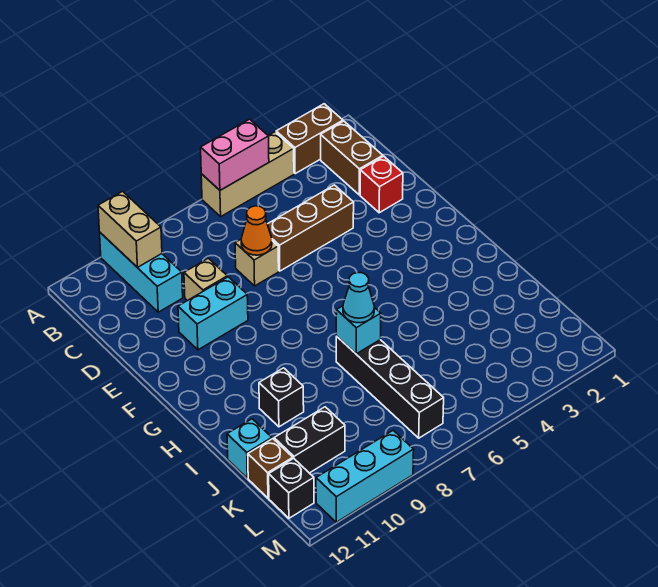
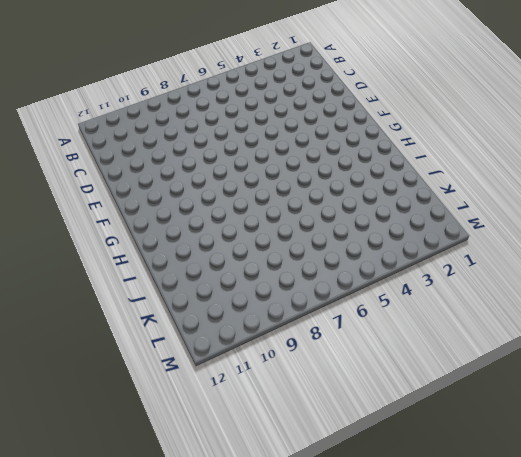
none -> brown brick A2:A3 level 1
none -> tan brick A4:A6 level 1
none -> cyan brick A10:C10 level 1

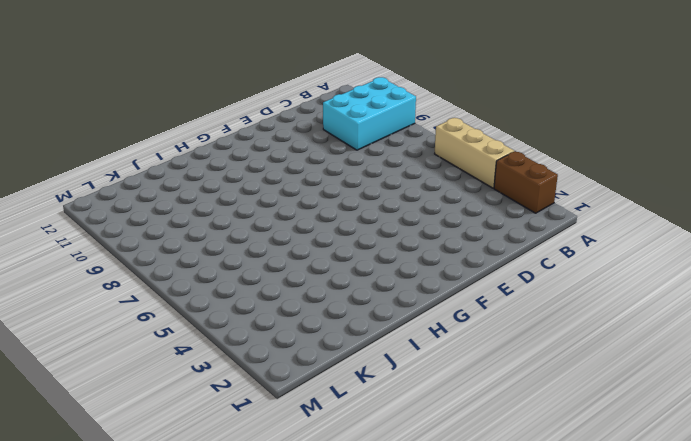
cyan brick A9:C10 level 1 -> cyan brick A10:C10 level 1
none -> brown brick B2:C2 level 1
none -> red brick D2 level 1
none -> brown brick D4:D6 level 1

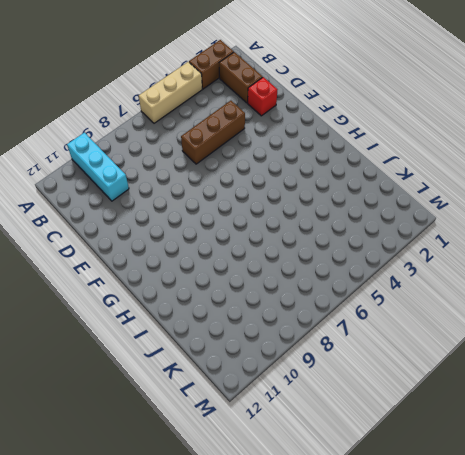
none -> tan brick D7 level 1
none -> tan brick D9 level 1
none -> cyan brick E9:E10 level 1

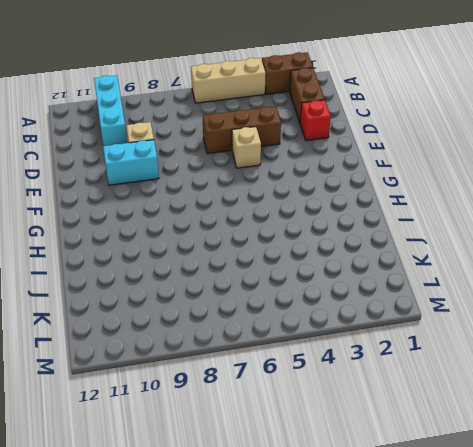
tan brick E5 level 1 -> tan brick D7 level 1
none -> black brick I7:L7 level 1
none -> black brick I10 level 1
none -> cyan brick J12 level 1

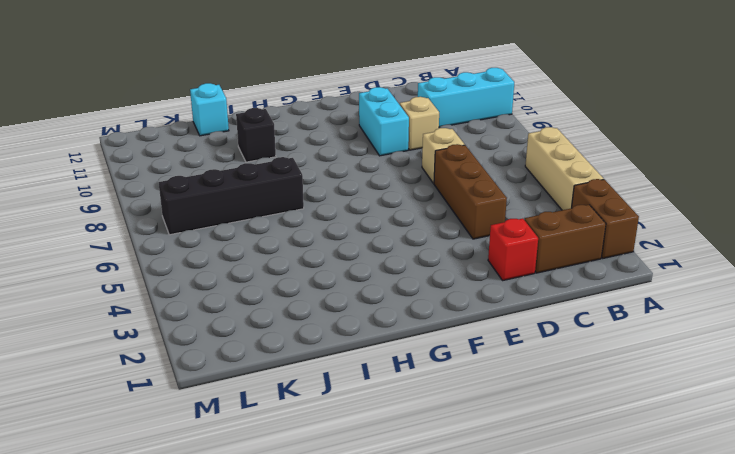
none -> black brick K10:K11 level 1
none -> brown brick K12 level 1
none -> black brick L12 level 1

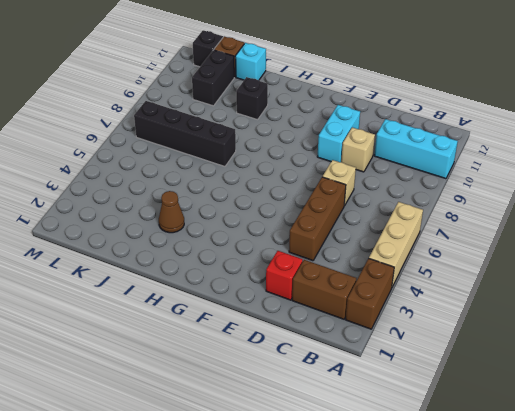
brown cone I3 level 1 -> none
none -> cyan brick M9:M11 level 1
none -> pink brick A5:A6 level 2
none -> tan brick A10:B10 level 2

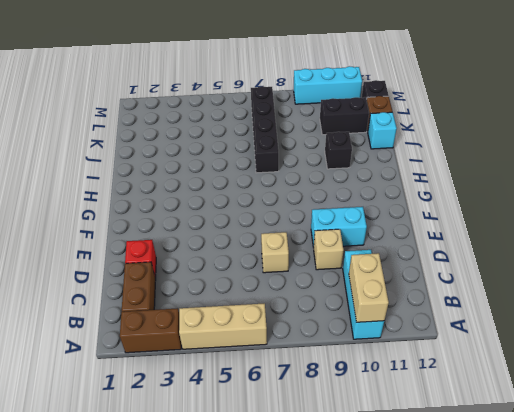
none -> brown brick D4:D6 level 1
none -> pink brick A5:A6 level 2
none -> orange cone D7 level 2

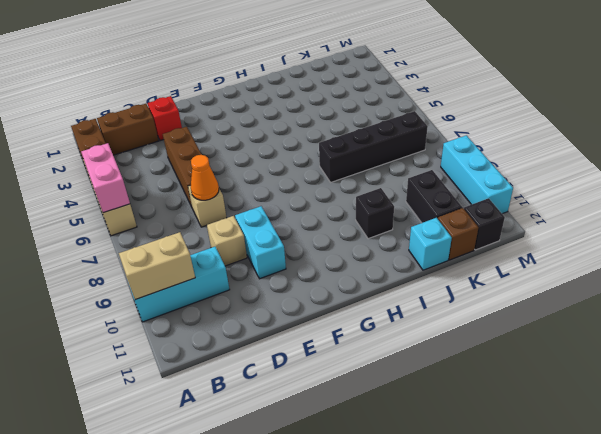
none -> cyan brick I7 level 2
none -> cyan cone I7 level 3

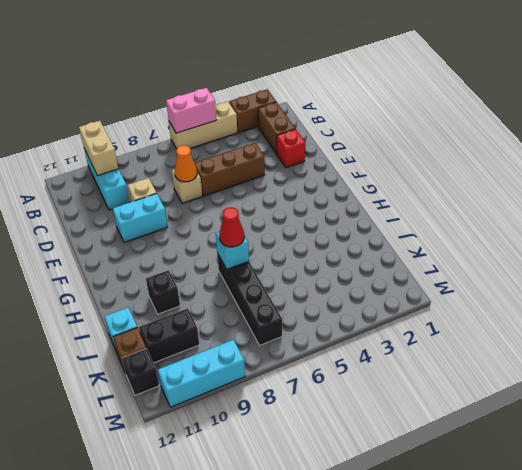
red cone I7 level 3 -> cyan cone I7 level 3

